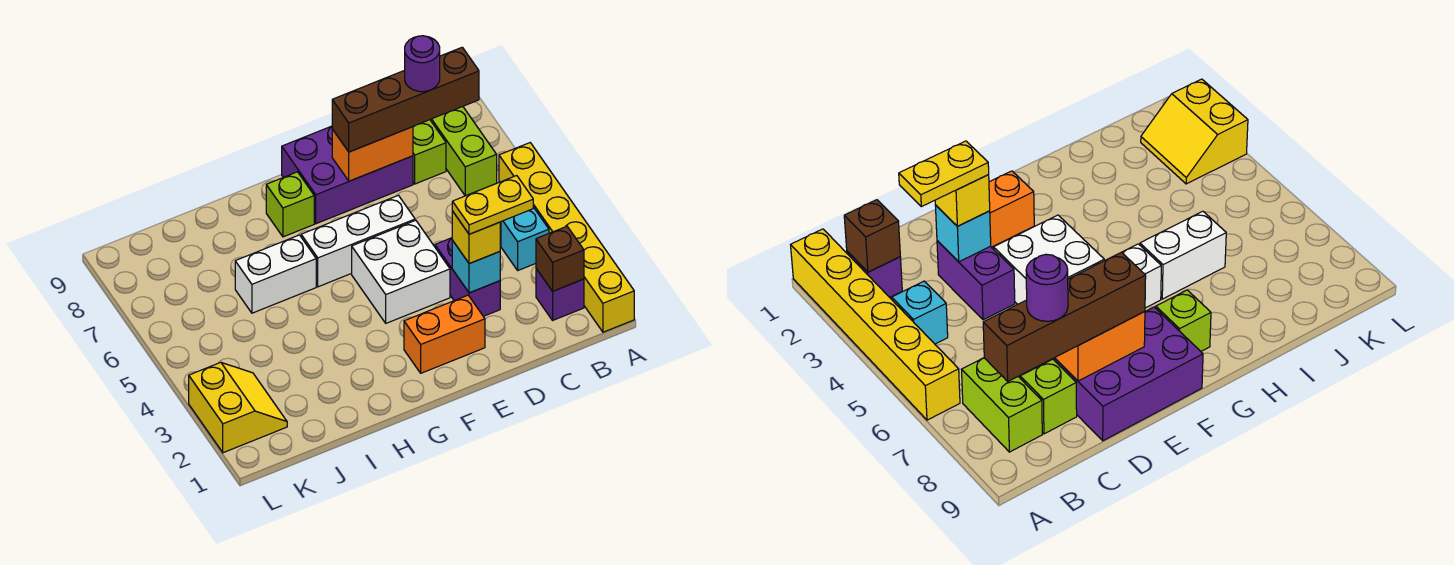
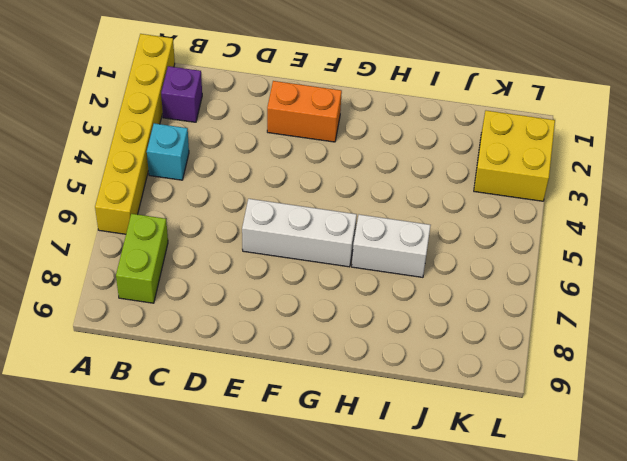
yellow brick K2:L3 level 1 -> yellow slope K2:L3 level 1 top L
none -> lime brick C8 level 1
none -> purple brick D3:D4 level 1
none -> purple brick D8:F9 level 1

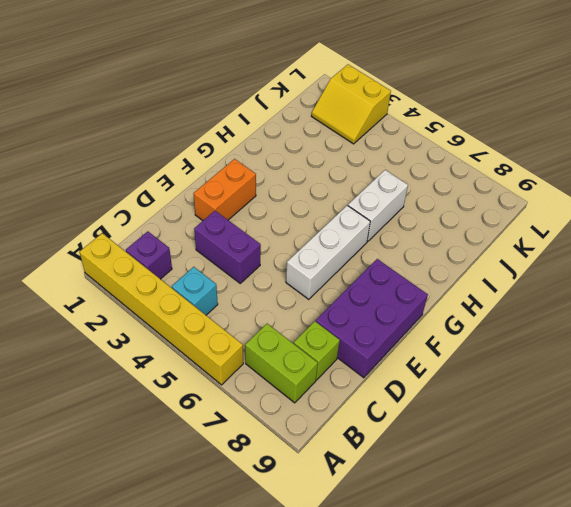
none -> white brick E4:F5 level 1
none -> lime brick G8 level 1
none -> brown brick B2 level 2

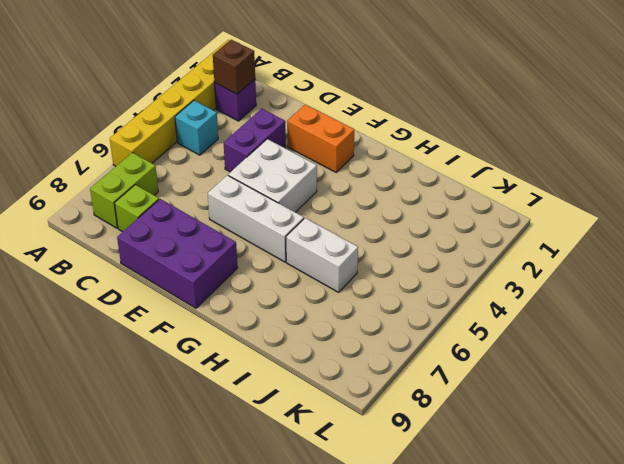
none -> lime brick G8 level 1
none -> yellow slope K2:L3 level 1 top L
none -> cyan brick D3 level 2

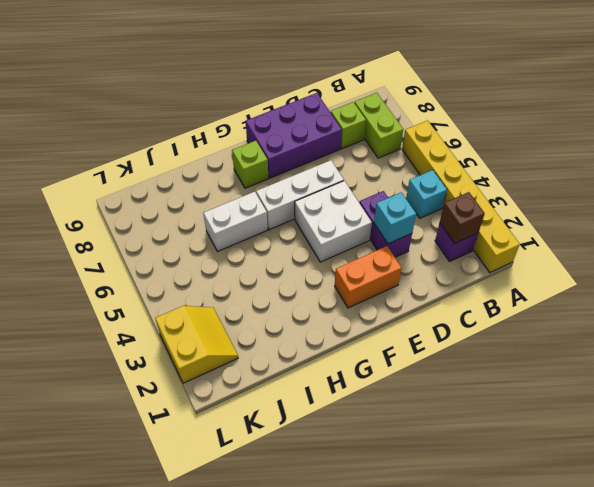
none -> orange brick D8:E8 level 2
none -> brown brick B8:E8 level 3
none -> yellow brick D3 level 3

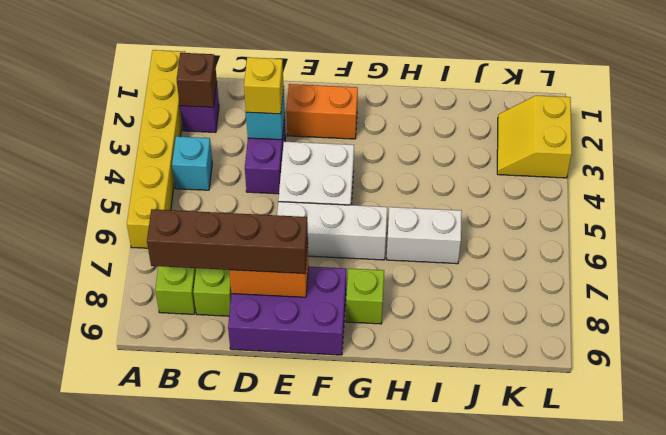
none -> yellow plate C3:D3 level 4
none -> purple round brick C8 level 4

